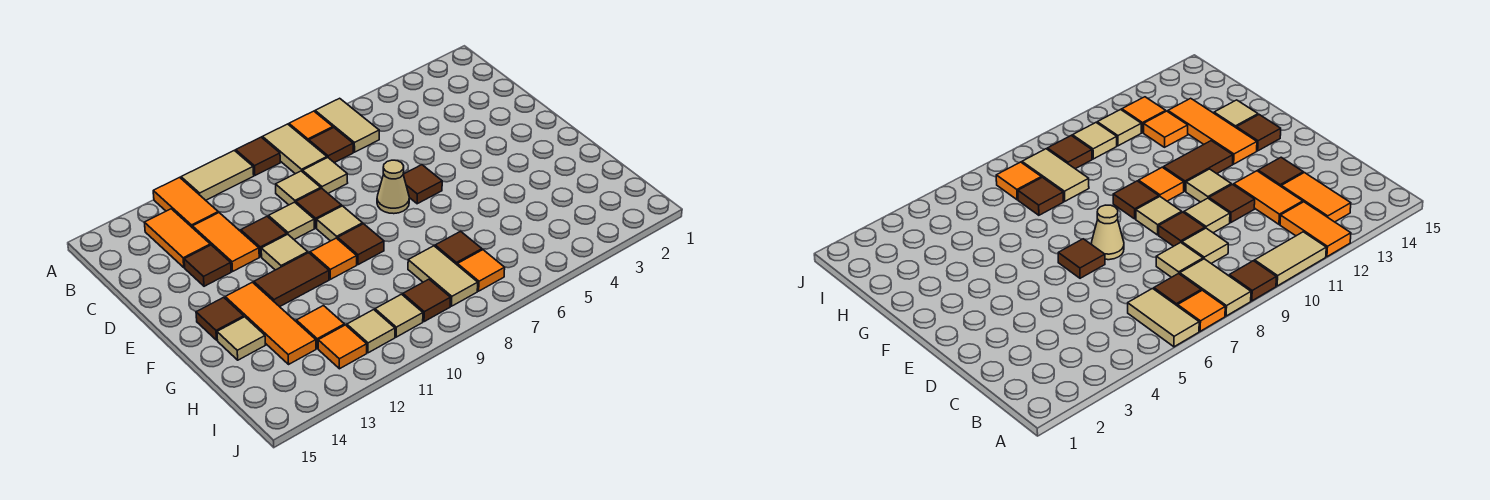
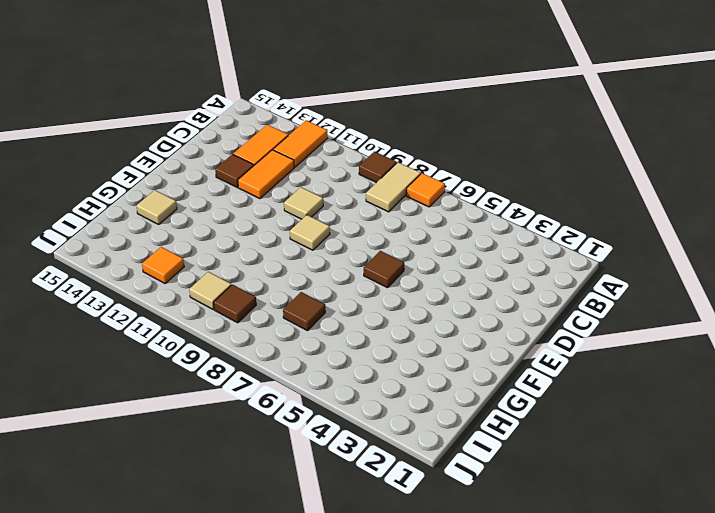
none -> tan tile A6:B6 level 1
none -> tan tile A10:A11 level 1
none -> brown tile B7 level 1
none -> tan tile C8 level 1

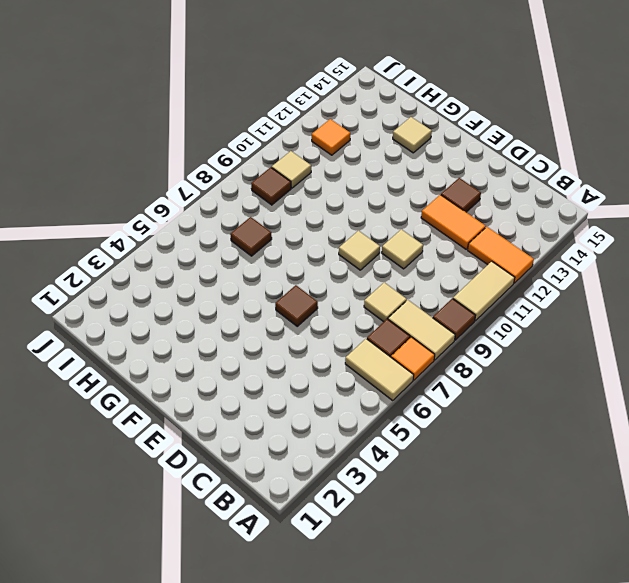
none -> orange tile B13:C13 level 1
none -> tan tile C9 level 1
none -> brown tile D9 level 1
none -> brown tile D11 level 1

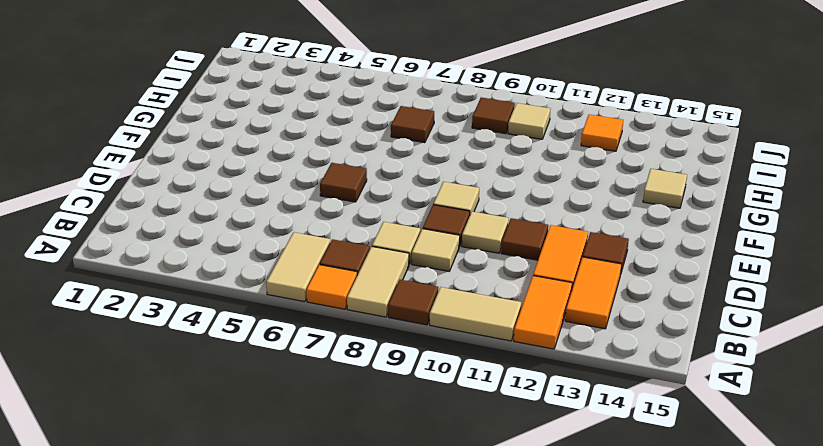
none -> tan cone E7 level 1
none -> tan tile E11 level 1
none -> brown tile F9 level 1
none -> orange tile F10 level 1

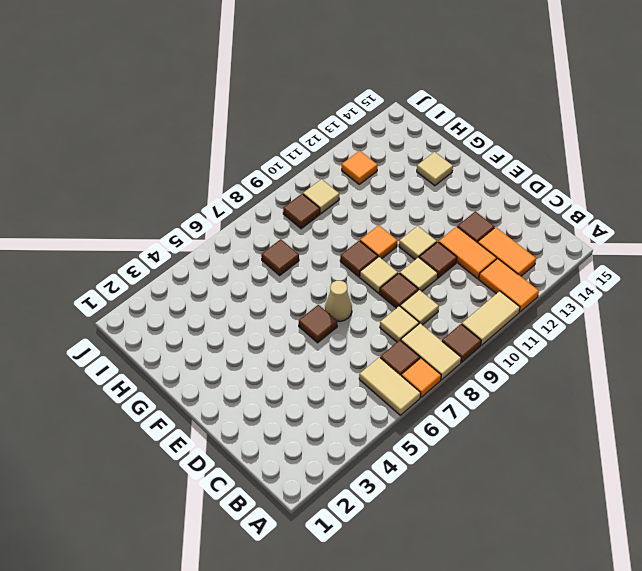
none -> brown tile F11:F12 level 1
none -> orange tile F13:H13 level 1
none -> brown tile F14 level 1
none -> tan tile H8:I8 level 1

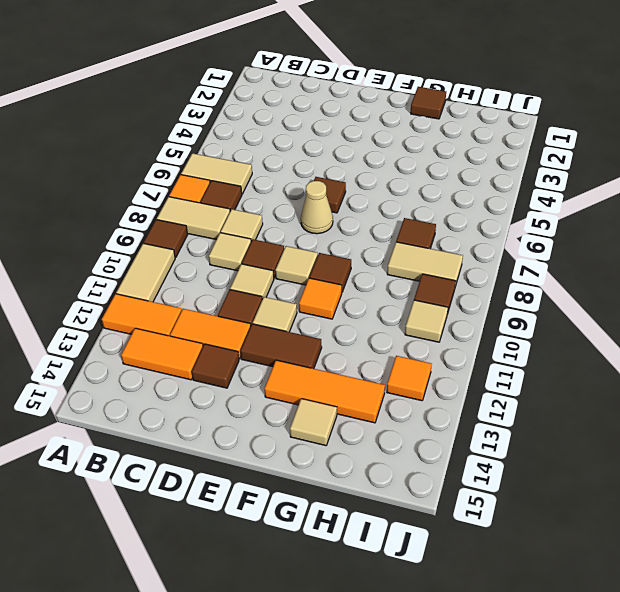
brown tile E12:F12 level 1 -> brown tile F11:F12 level 1
brown tile G1 level 1 -> brown tile F14 level 1
none -> orange tile H12 level 1
none -> orange tile I7 level 1
none -> tan tile I11 level 1

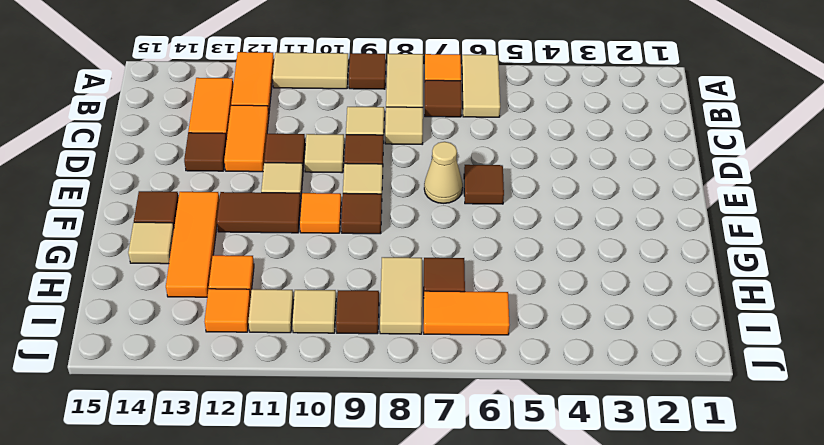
orange tile I6:I7 level 1 -> orange tile I7 level 1

